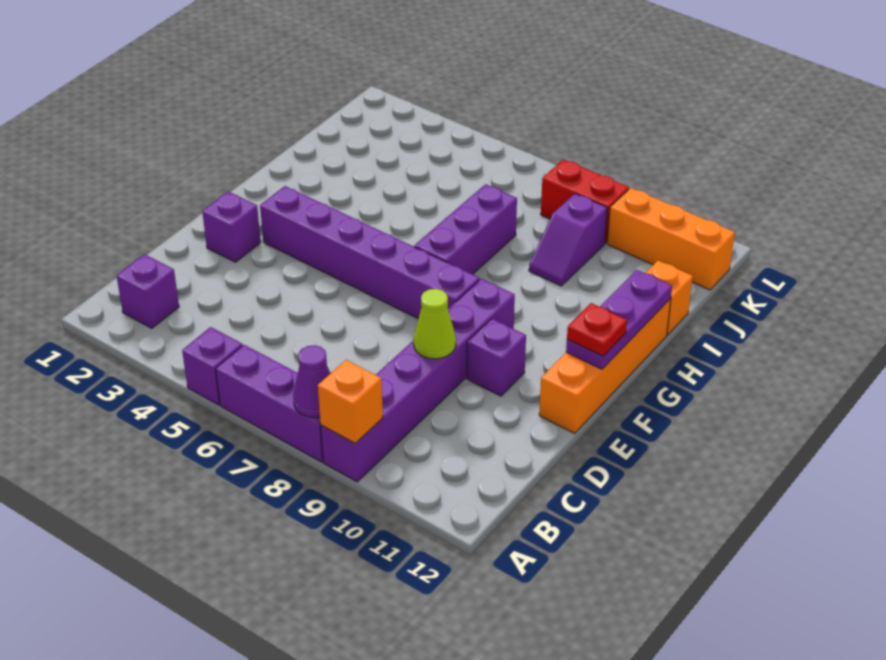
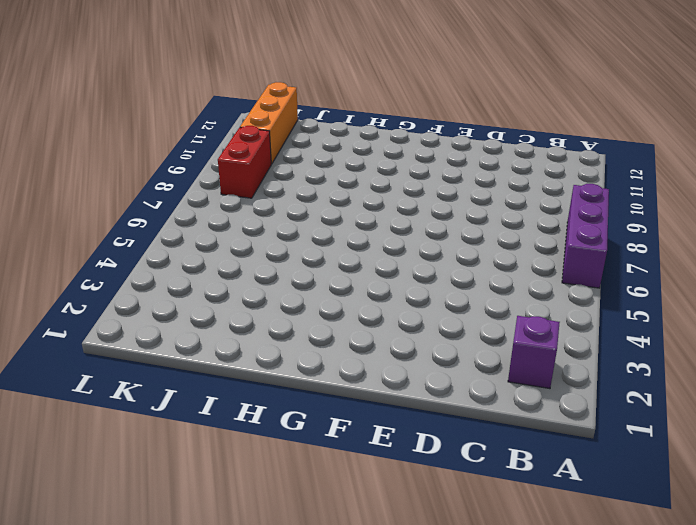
none -> purple brick A5 level 1
none -> purple brick A9:F9 level 1
none -> purple brick E2 level 1

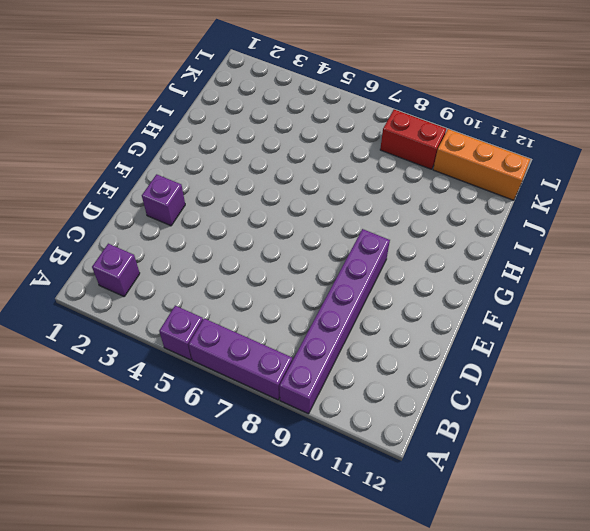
none -> purple brick E10 level 1
none -> orange brick E12:H12 level 1
none -> purple brick F3:F8 level 1

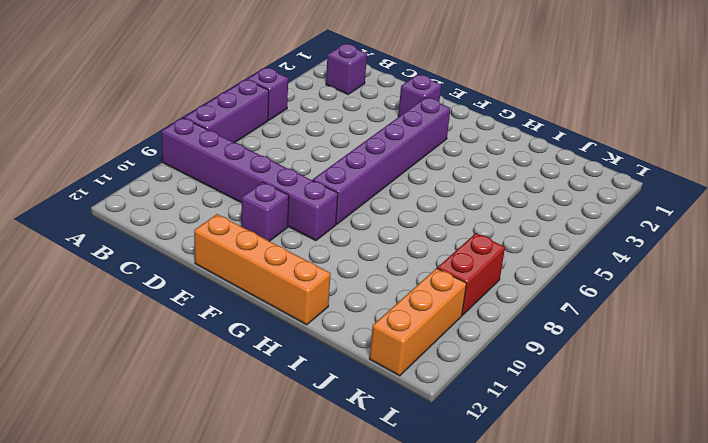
none -> purple brick G7:I7 level 1
none -> purple slope I9:J9 level 1 top J
none -> orange brick I12 level 1

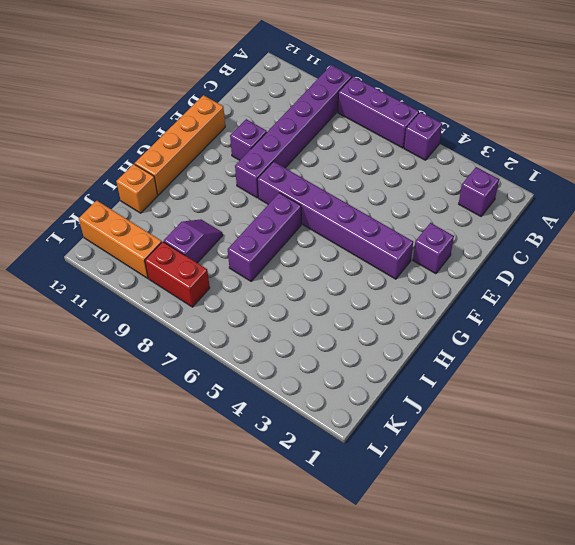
none -> purple cone A8 level 2
none -> orange brick A9 level 2
none -> lime cone D9 level 2

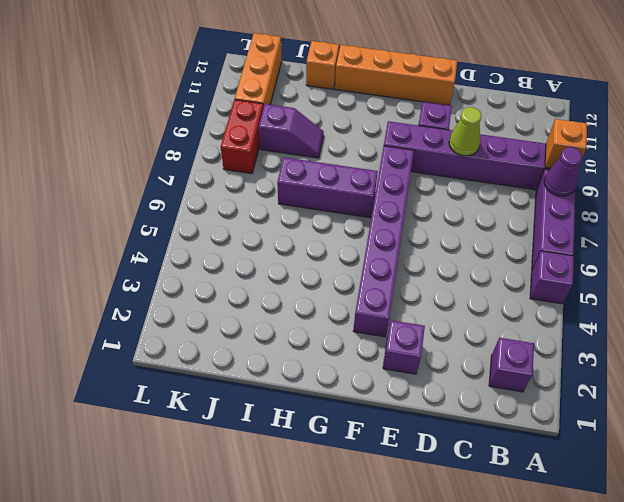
none -> purple plate F12:H12 level 2
none -> red plate F12 level 3

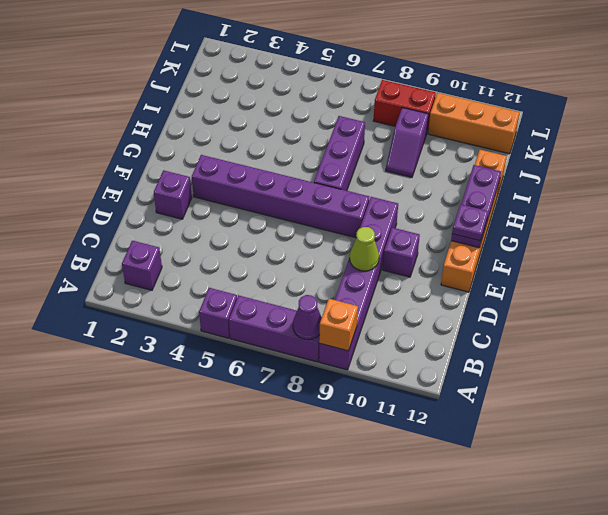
purple plate F12 level 3 -> red plate F12 level 3

